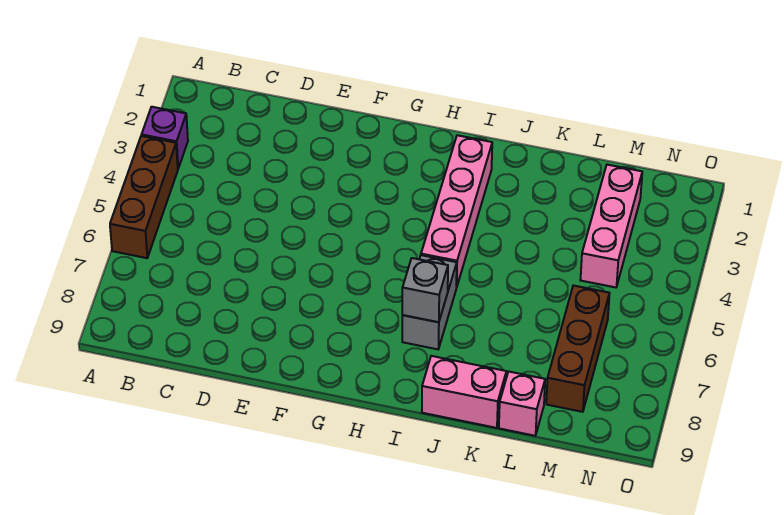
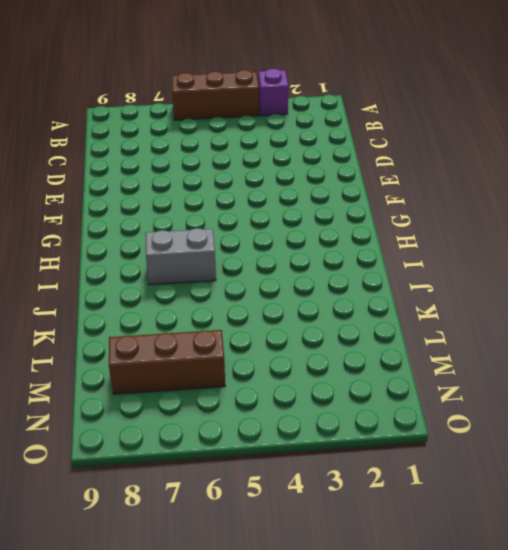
none -> pink brick I2:I5 level 1
none -> pink brick J9:K9 level 1

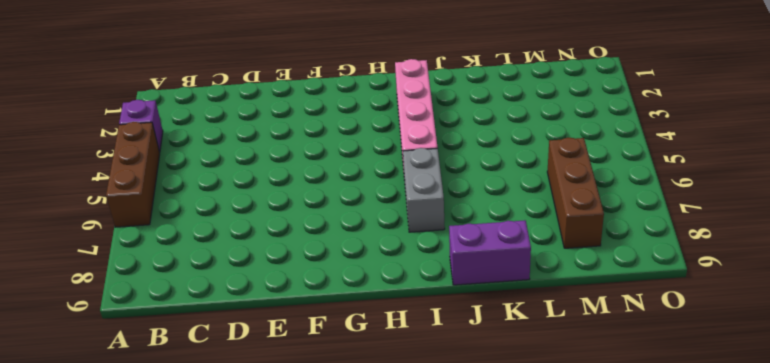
purple brick J9:K9 level 1 -> pink brick J9:K9 level 1
none -> pink brick L9 level 1
none -> pink brick M2:M4 level 1

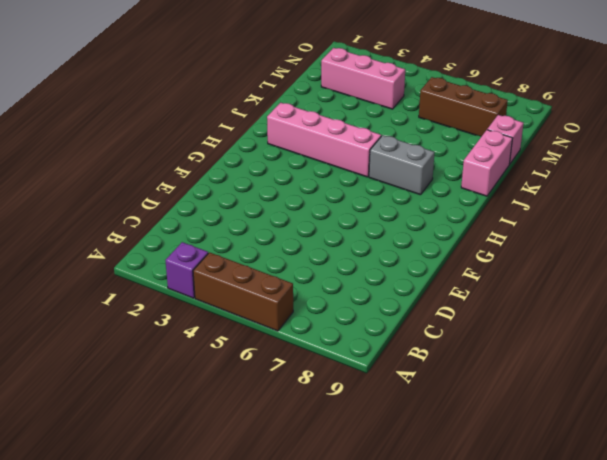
none -> grey brick I7 level 2

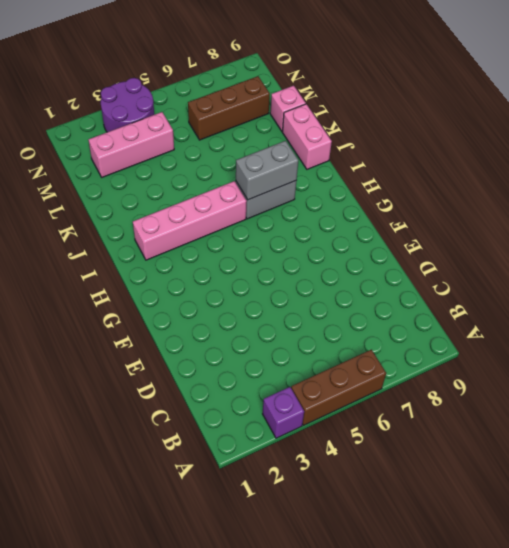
grey brick I6:I7 level 2 -> grey brick I7 level 2
purple round brick N3:O4 level 1 -> none

